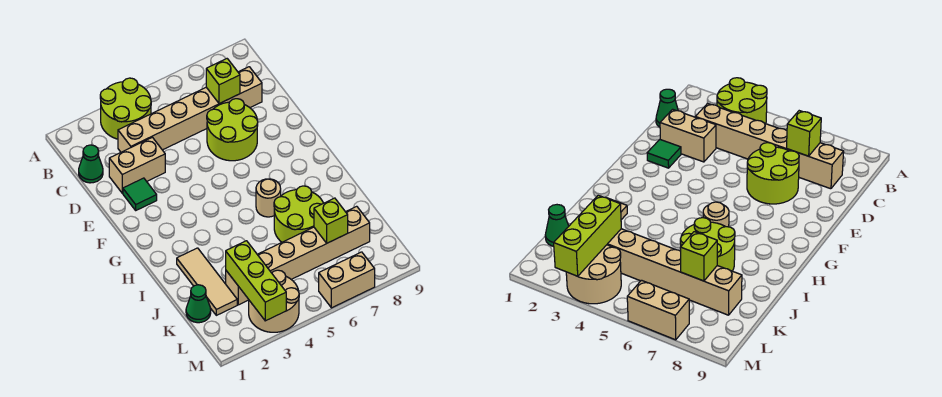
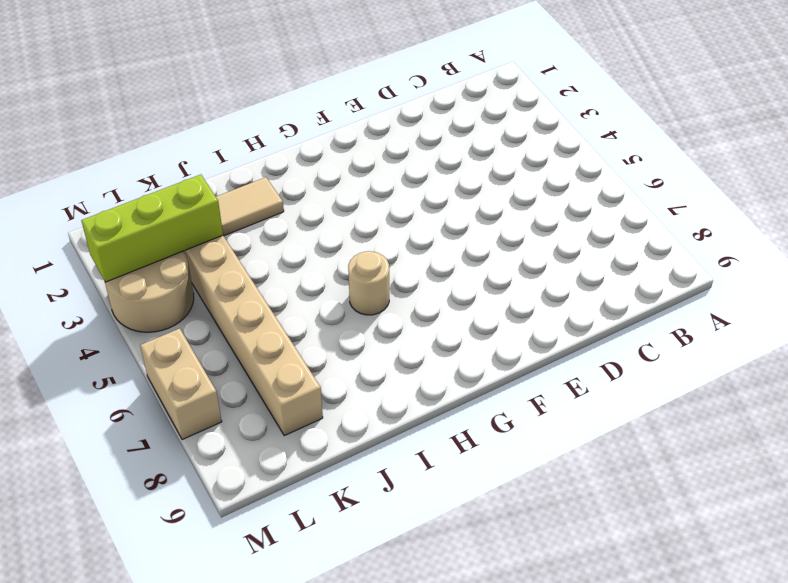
none -> lime round brick A3:B4 level 1
none -> green cone C1 level 1
none -> tan brick C3:C8 level 1

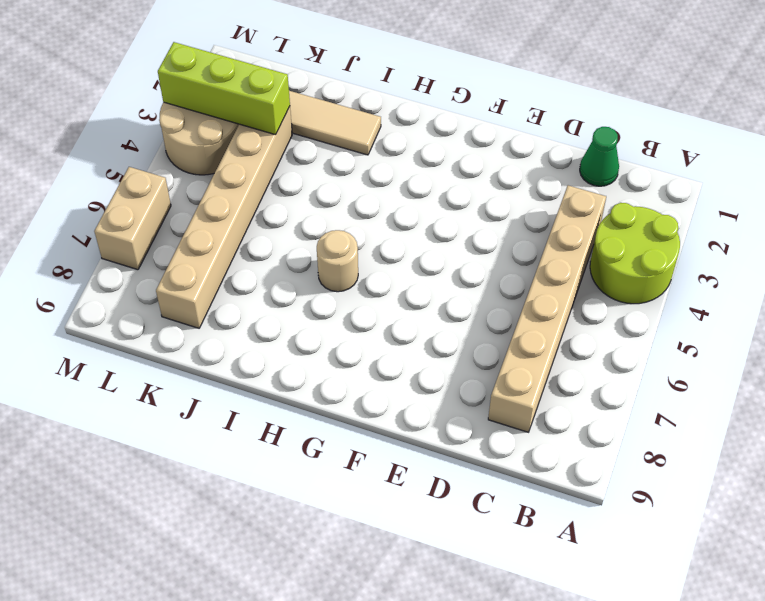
none -> tan brick D2:D3 level 1
none -> lime round brick D6:E7 level 1
none -> green tile E2 level 1

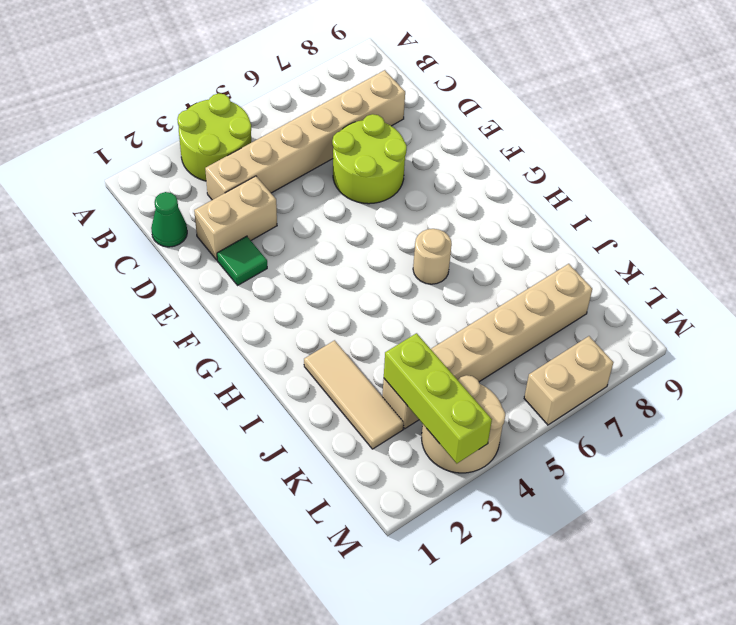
none -> lime round brick I6:J7 level 1
none -> green cone K1 level 1
none -> lime brick C7 level 2

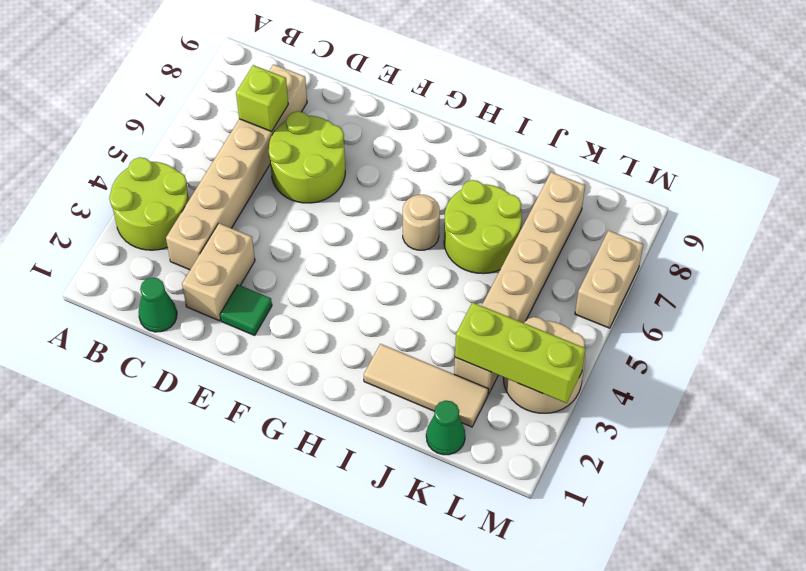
none -> lime brick K7 level 2

